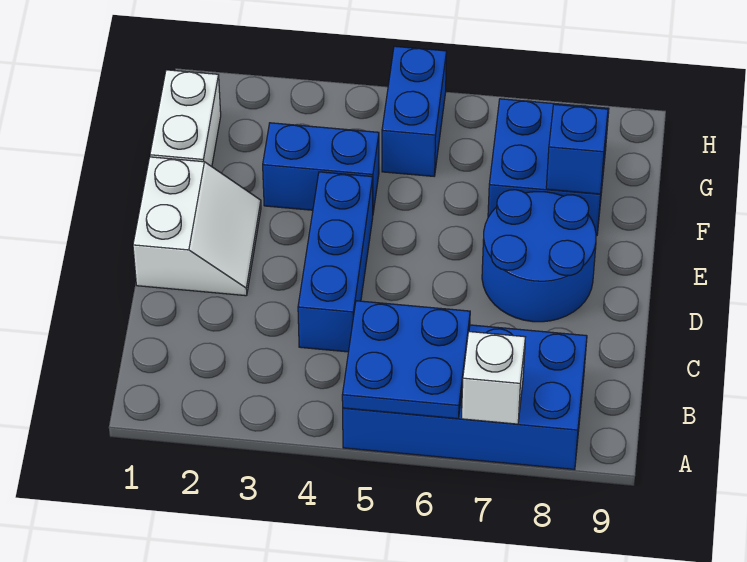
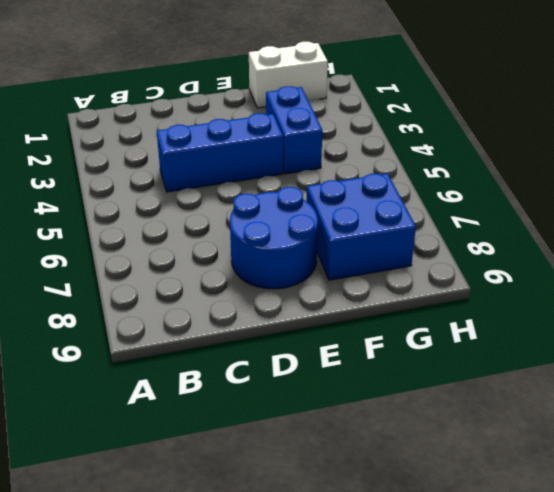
none -> blue brick A5:B8 level 1
none -> white slope D1:E2 level 1 top 1

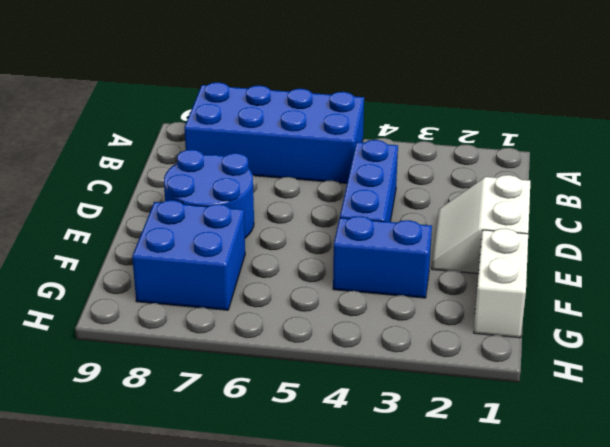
none -> blue brick G5:H5 level 1
none -> blue plate A5:B6 level 2

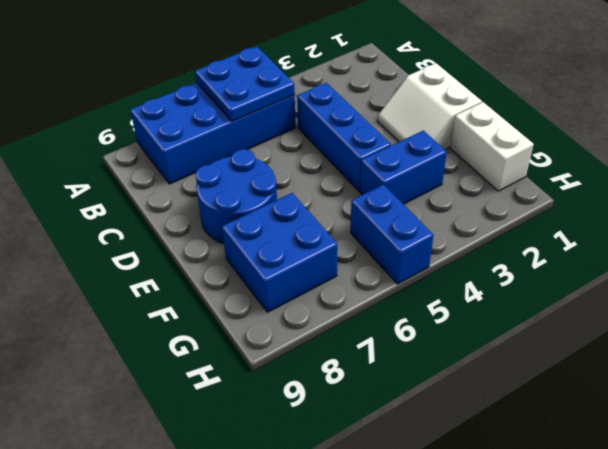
none -> white brick A7 level 2
none -> blue brick F8 level 2

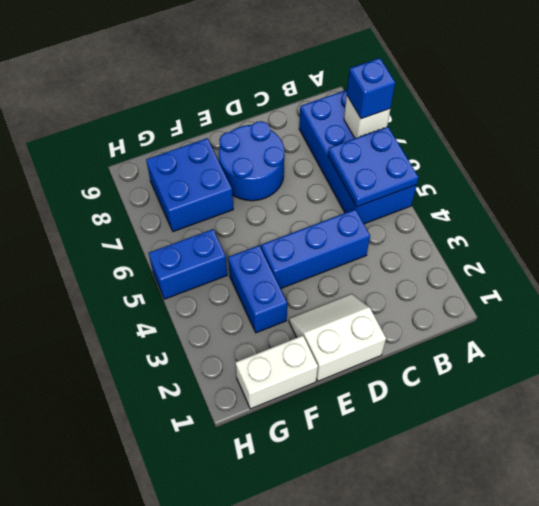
blue brick A7 level 3 -> blue brick F8 level 2

